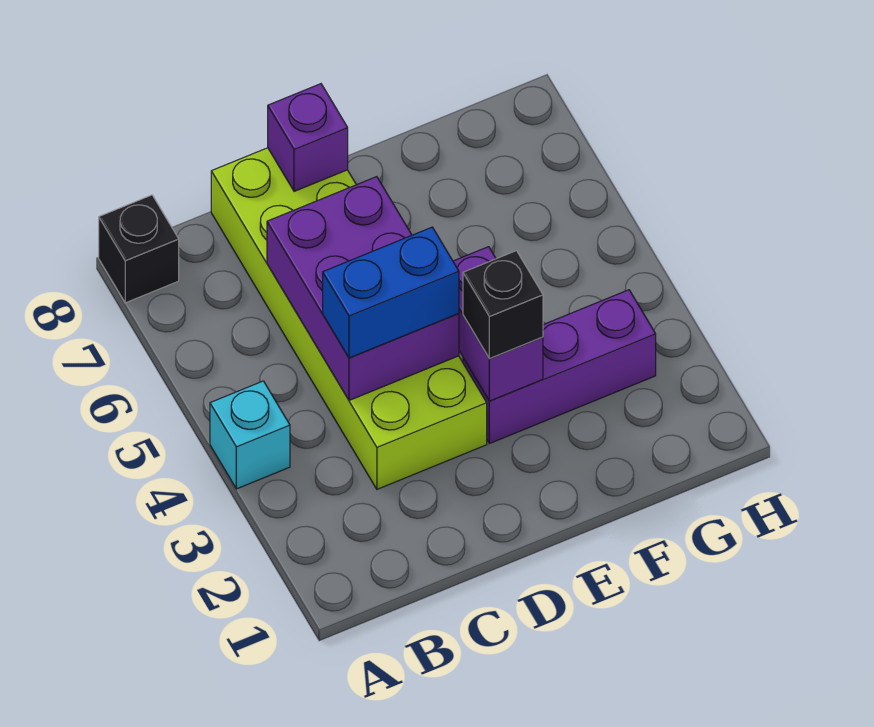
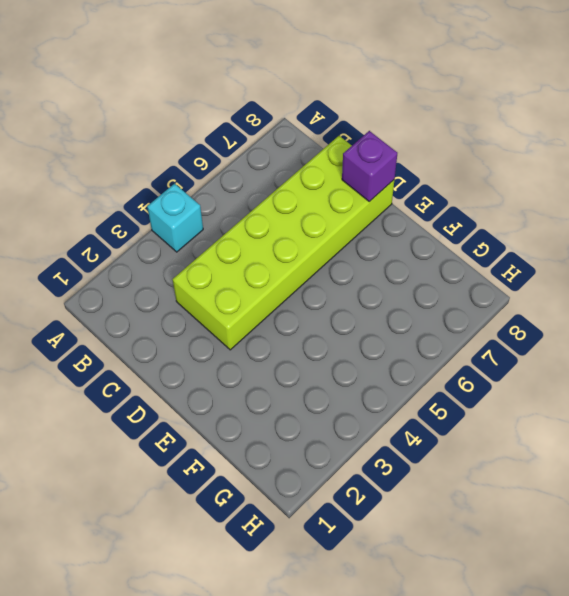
none -> black brick A8 level 1
none -> purple brick E3:G3 level 1

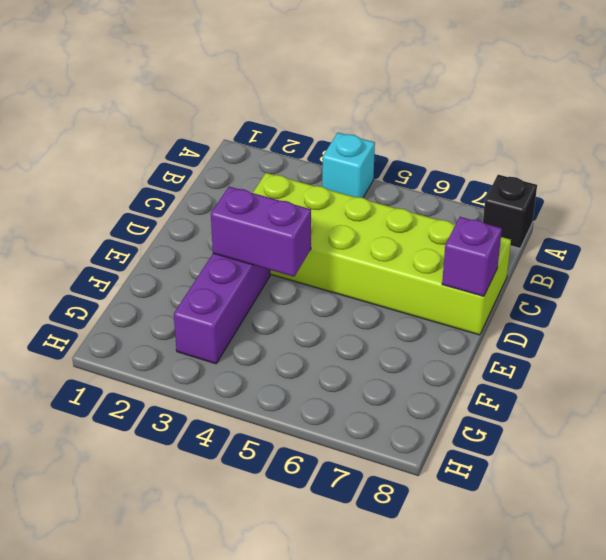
none -> purple brick C4:D6 level 2
none -> blue brick C4:D4 level 3

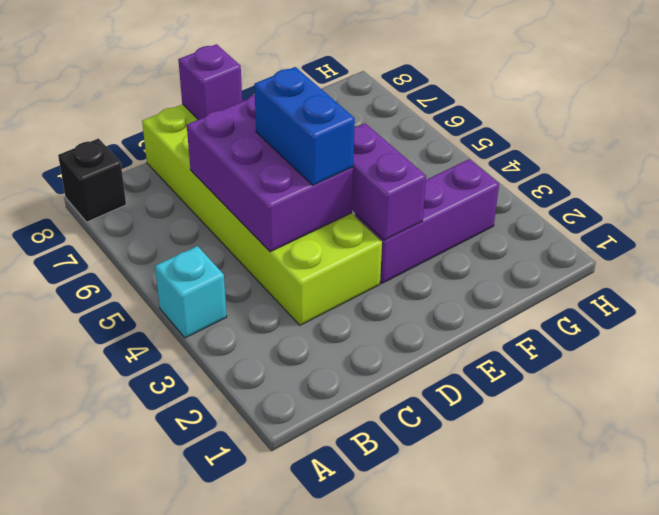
blue brick D4:D5 level 3 -> blue brick C4:D4 level 3
none -> black brick E3 level 3

